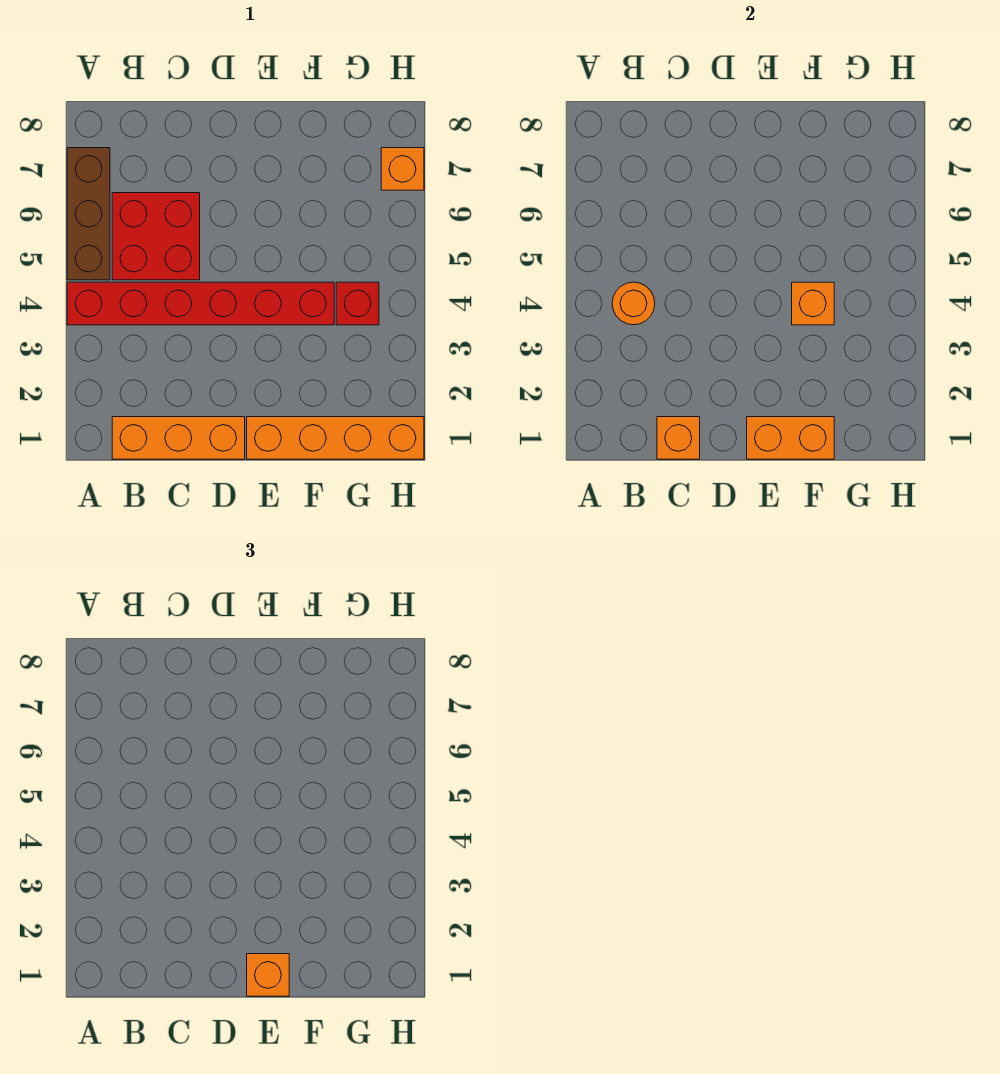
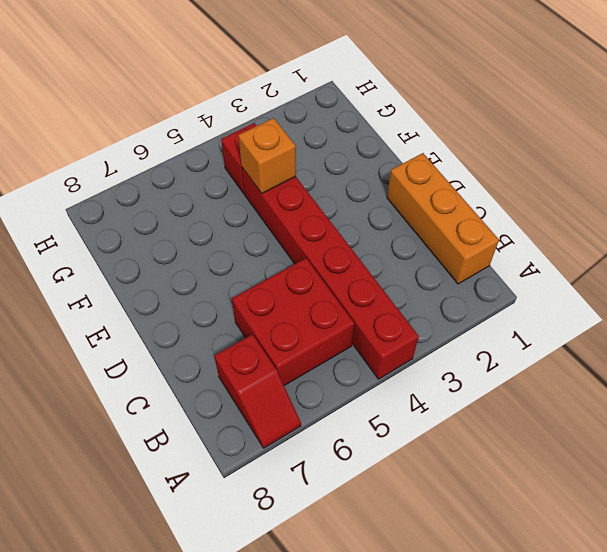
red slope A7:B7 level 1 top B -> brown brick A5:A7 level 1
none -> orange brick E1:H1 level 1
none -> orange brick H7 level 1
none -> orange round brick B4 level 2

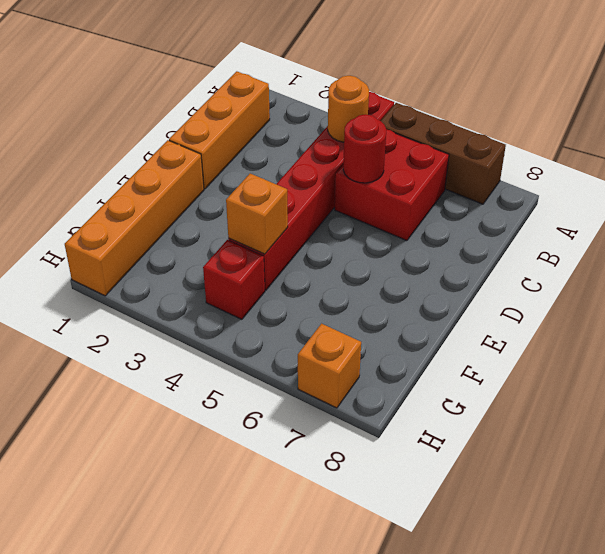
red round brick C5 level 2 -> none
none -> orange brick C1 level 2
none -> orange brick E1:F1 level 2
none -> orange brick E1 level 3

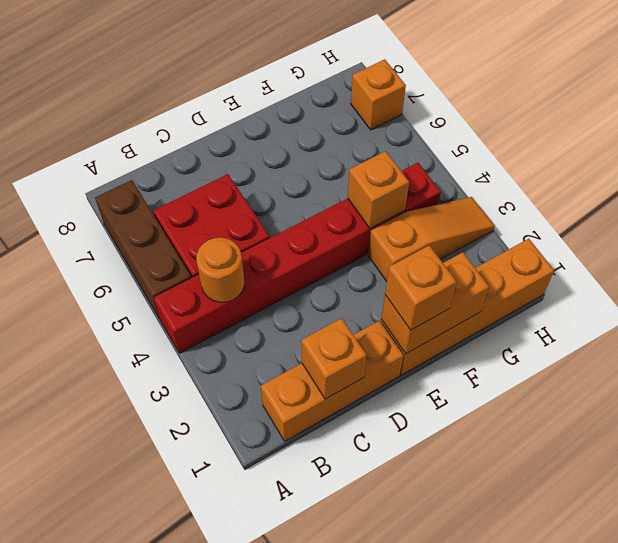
orange slope F3:H3 level 1 top F -> none

